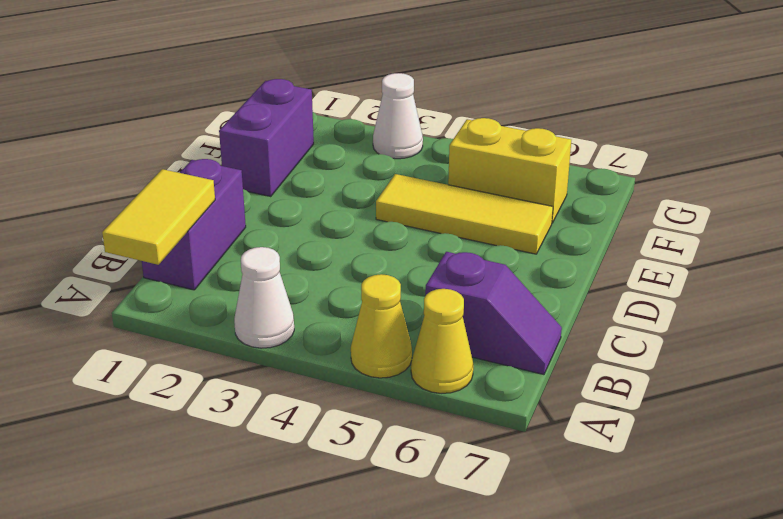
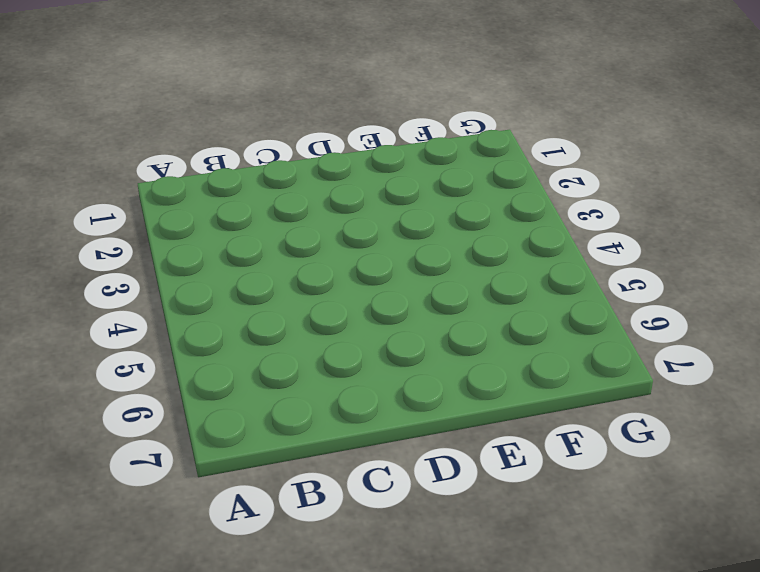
none -> white cone A3 level 1
none -> yellow cone A5 level 1

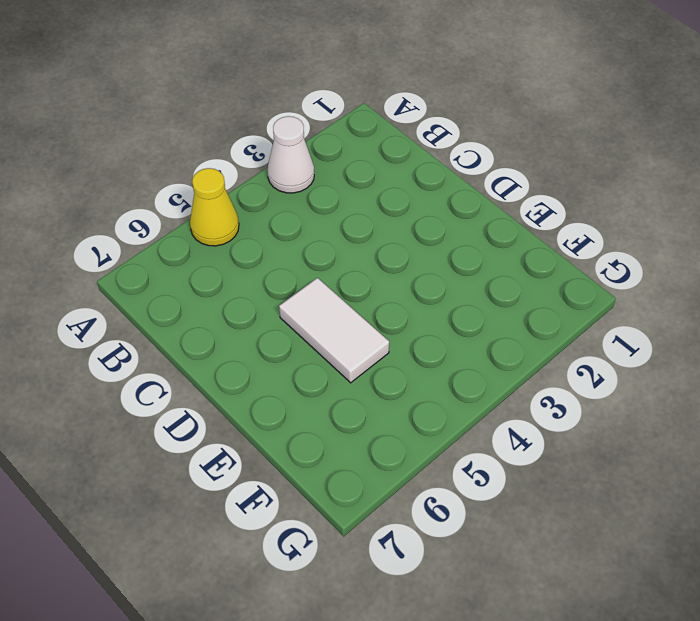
white tile D5:E5 level 1 -> yellow tile E4:E6 level 1
none -> yellow cone A6 level 1
none -> purple brick B1:C1 level 1

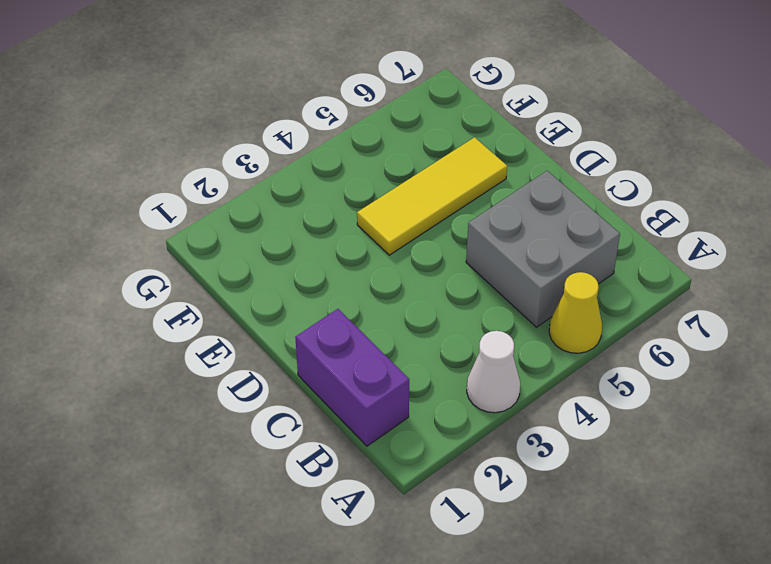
grey brick B5:C6 level 1 -> purple slope B6:B7 level 1 top 6
none -> yellow cone A6 level 1
none -> purple brick E1:F1 level 1

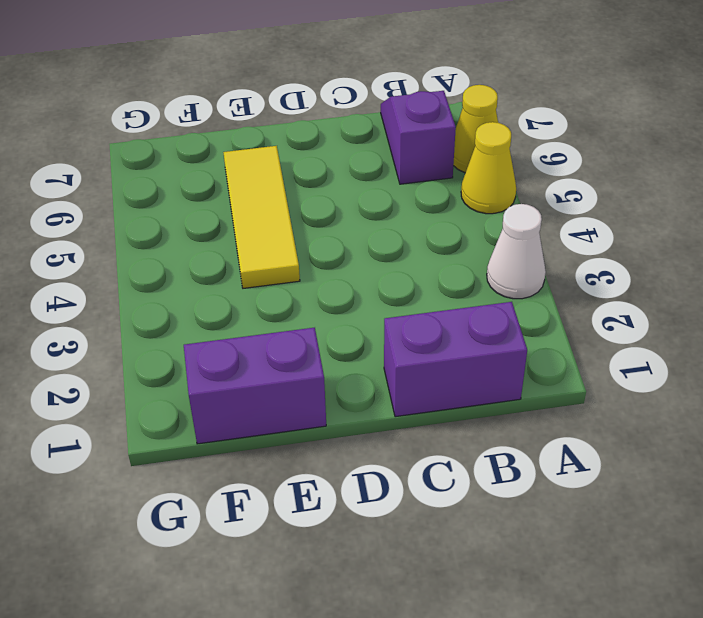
none -> yellow brick F5:F6 level 1
none -> white cone G3 level 1

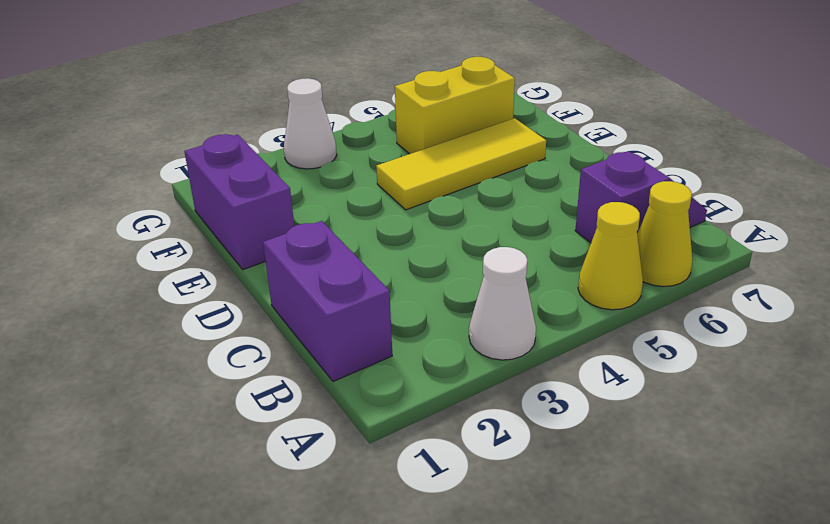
none -> yellow tile A1:B1 level 2

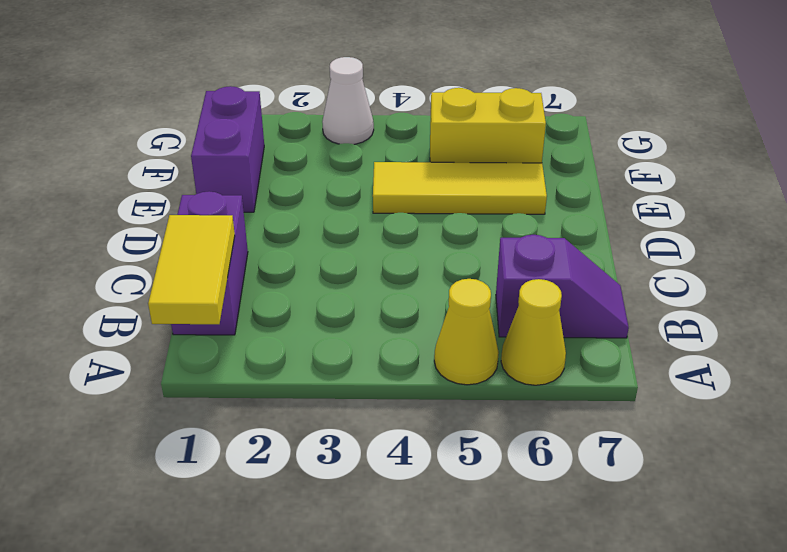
none -> white cone A3 level 1

